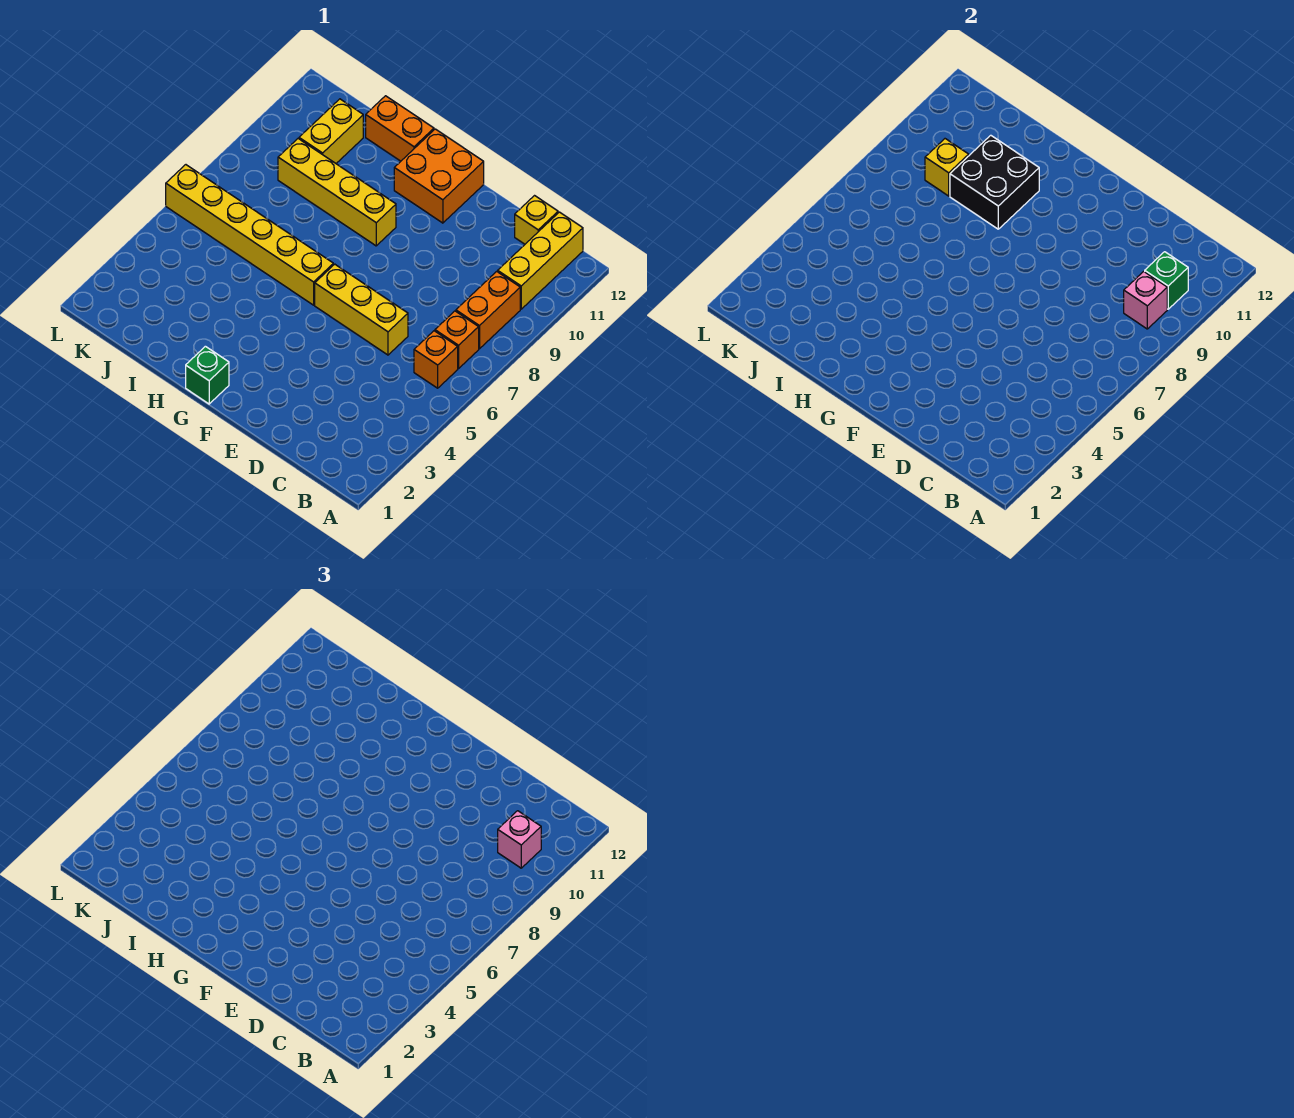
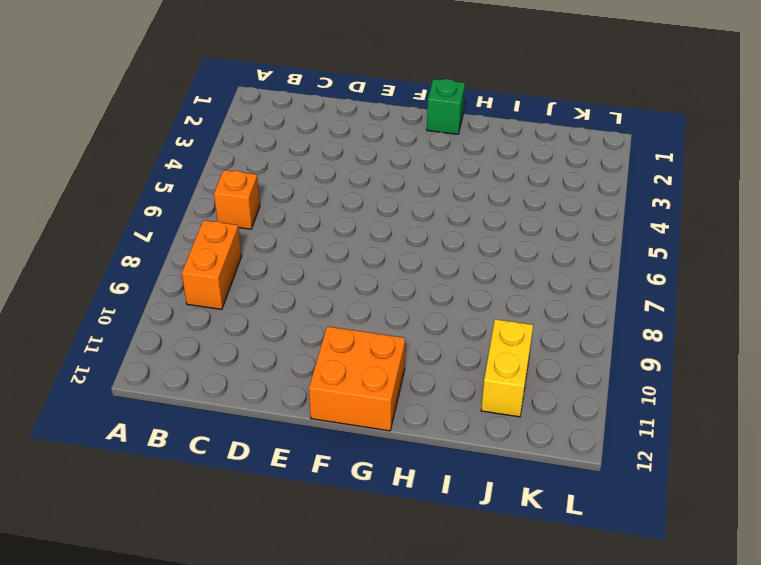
none -> orange brick B7 level 1
none -> yellow brick B10:B12 level 1
none -> yellow brick C12 level 1

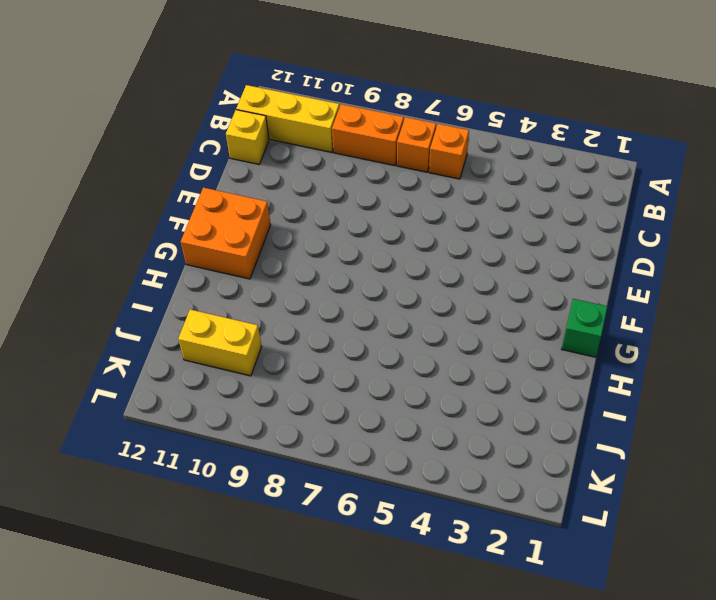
none -> yellow brick D6:F6 level 1
none -> yellow brick G6:L6 level 1
none -> yellow brick G9:J9 level 1

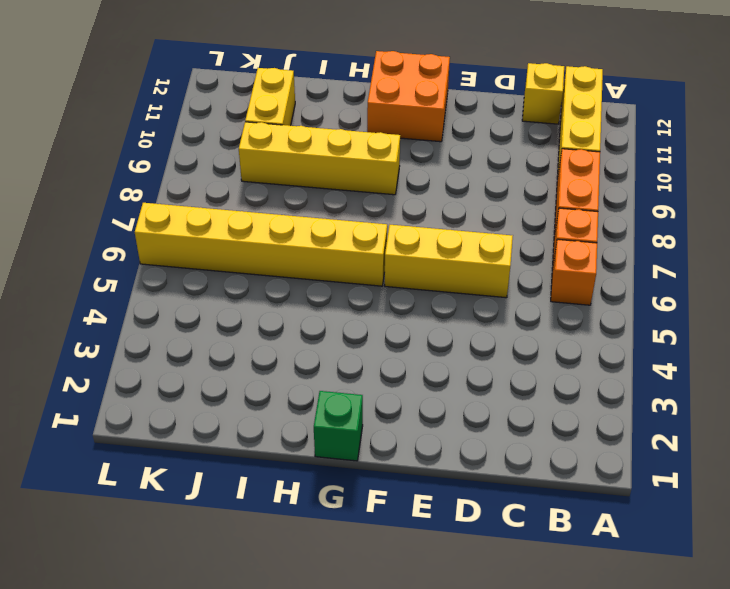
none -> orange brick H12:I12 level 1
none -> pink brick B9 level 2
none -> green brick B10 level 2

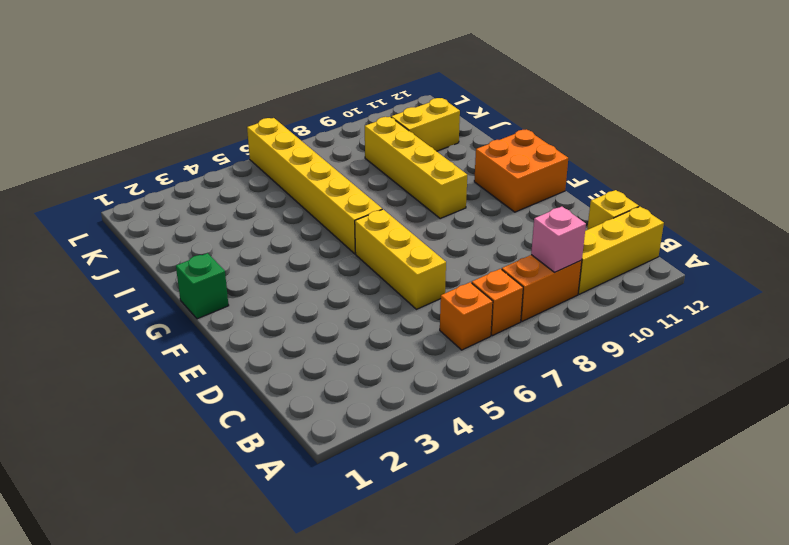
none -> orange brick H12:I12 level 1
none -> green brick B10 level 2
none -> black brick H9:I10 level 2

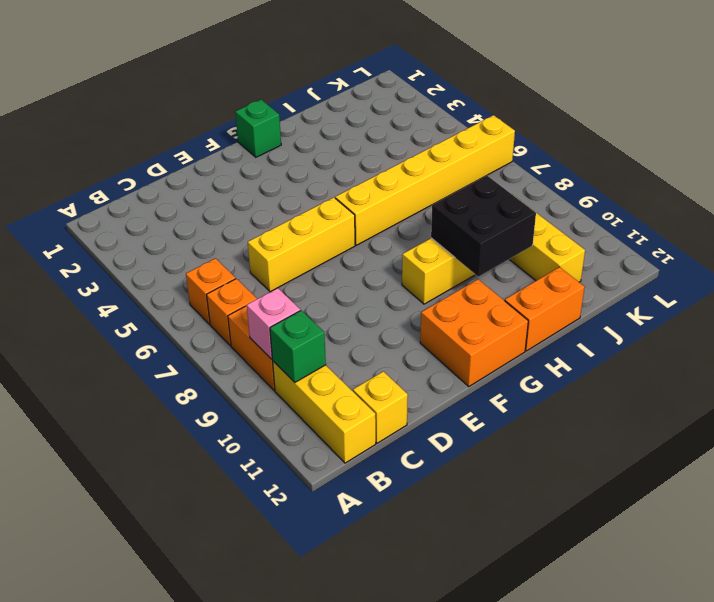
none -> yellow brick J9 level 2
none -> pink brick B10 level 3

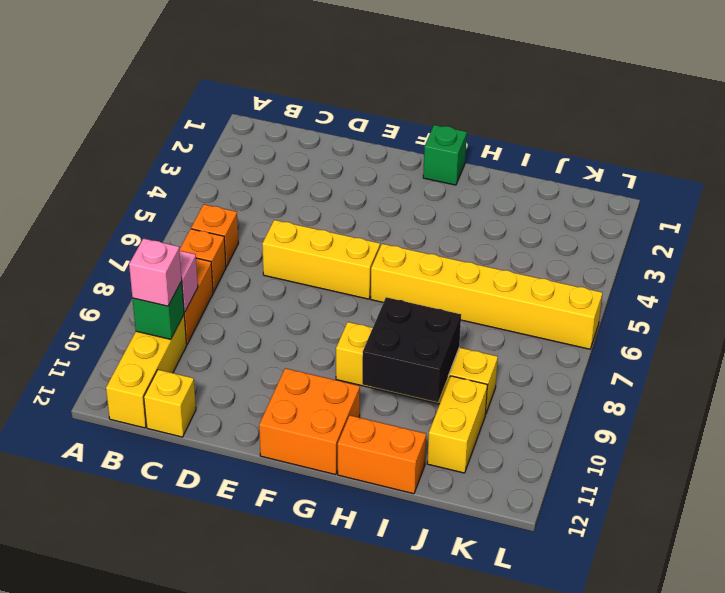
none -> yellow brick J9 level 2

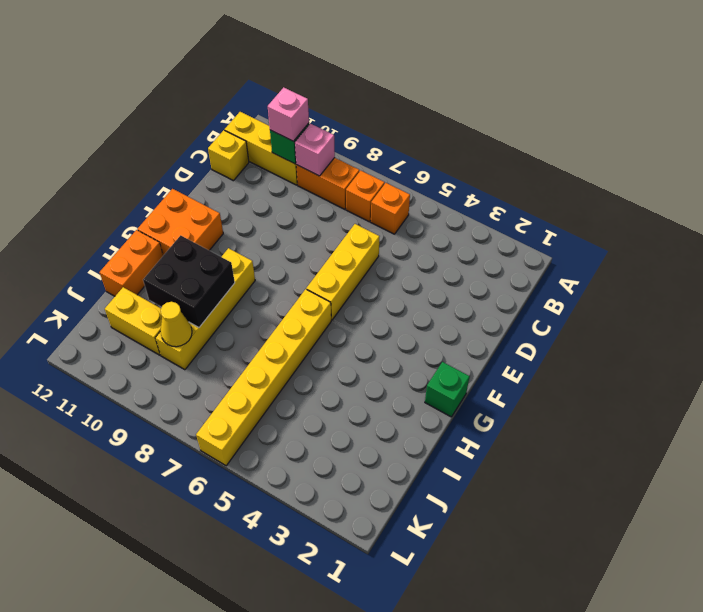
yellow cone J9 level 2 -> yellow brick J9 level 2

